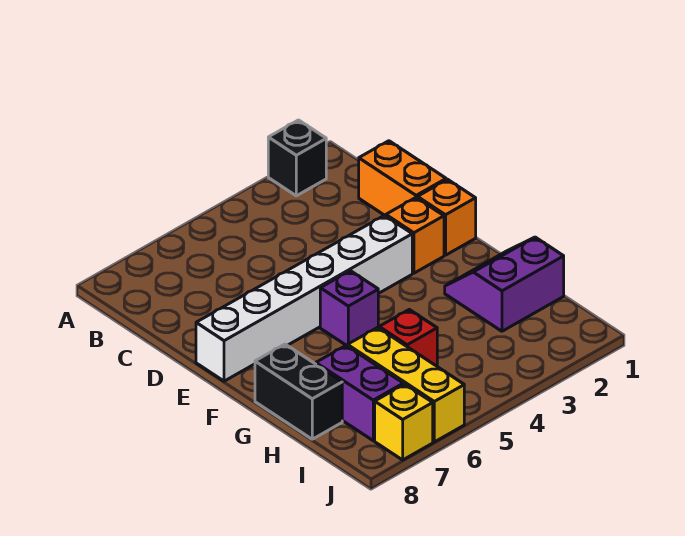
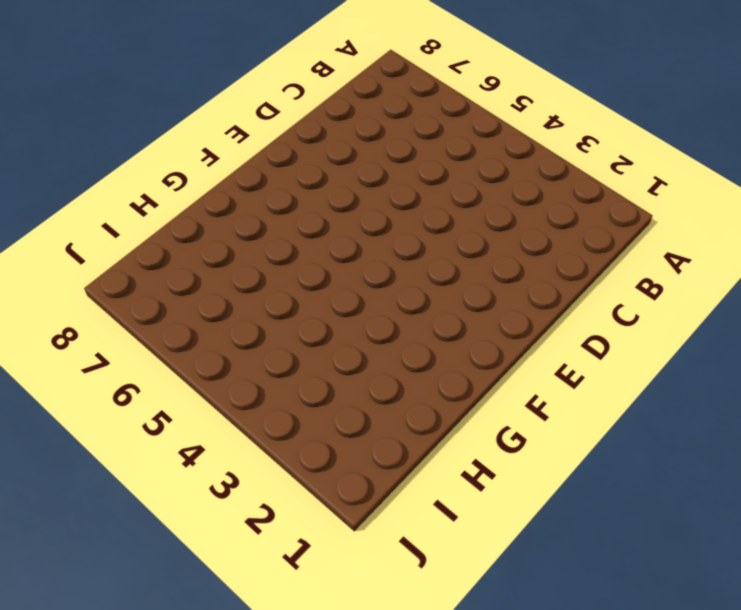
none -> black brick A2 level 1
none -> orange brick C1:D1 level 1
none -> orange brick E1 level 1

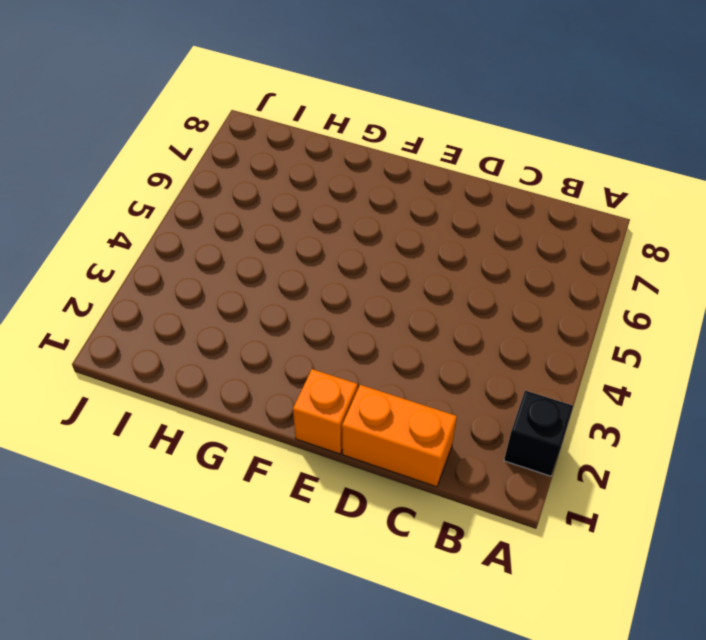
none -> orange brick E2 level 1
none -> white brick E3:E8 level 1
none -> purple brick F5 level 1

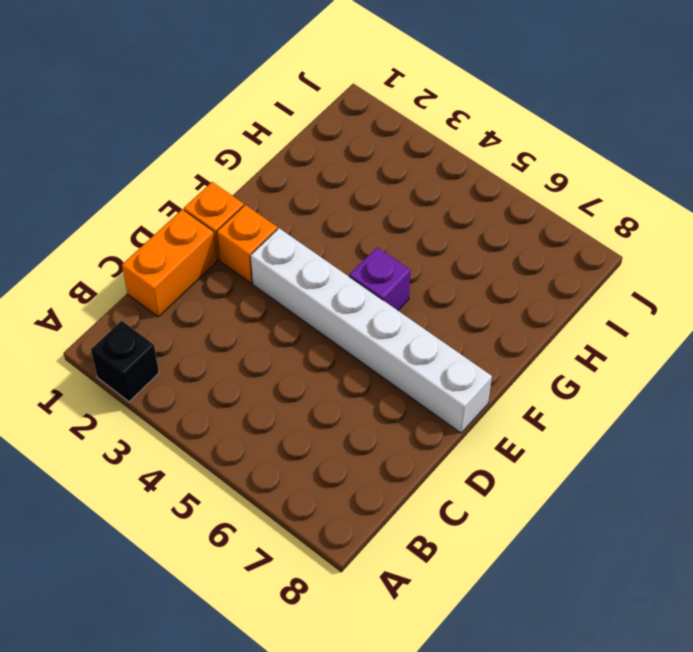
none -> purple slope G1:H2 level 1 top H
none -> black brick G8:H8 level 1
none -> red brick H5 level 1

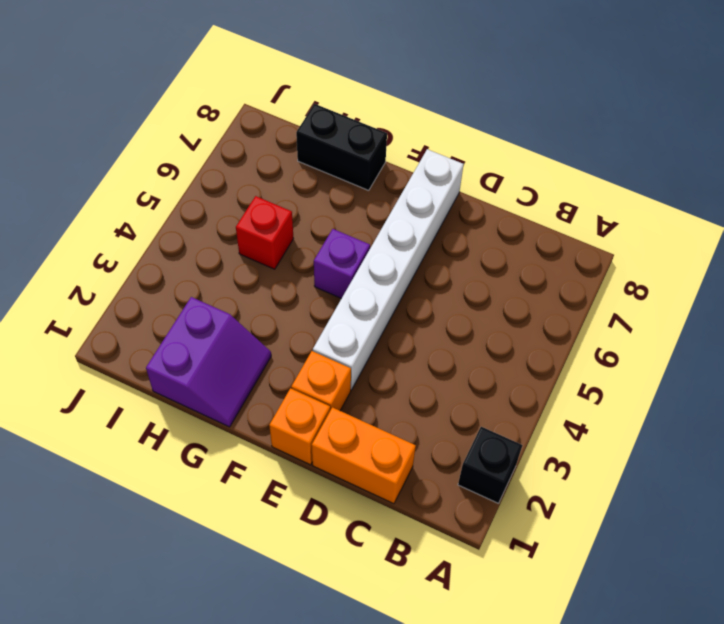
none -> yellow brick H6:J6 level 1
none -> purple brick H7:I7 level 1
none -> yellow brick J7 level 1

